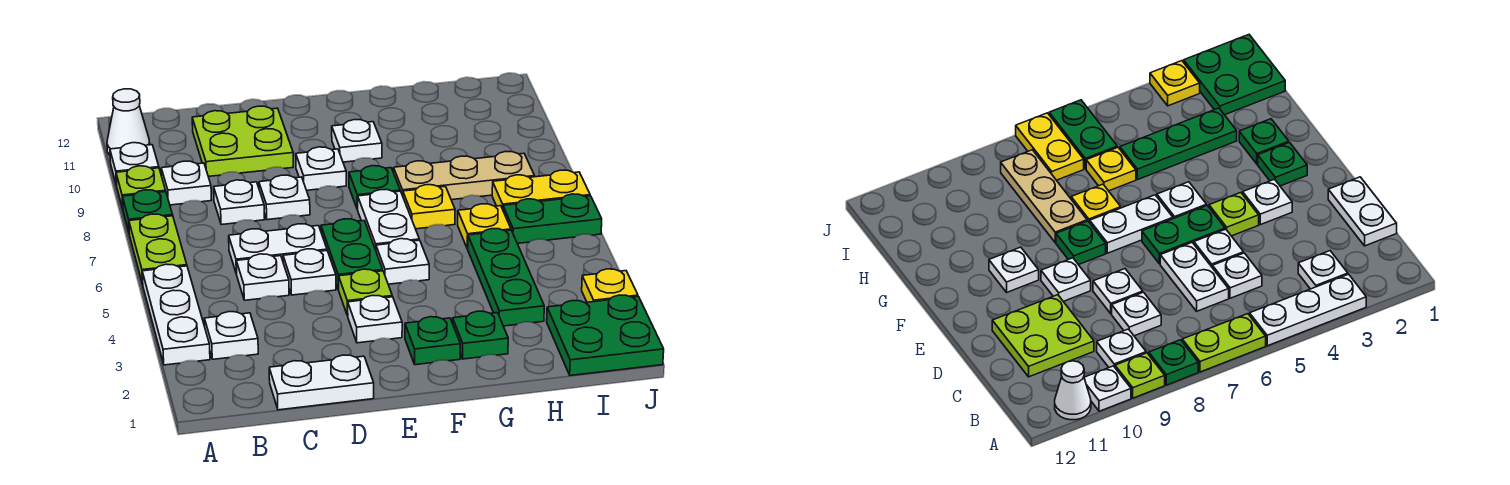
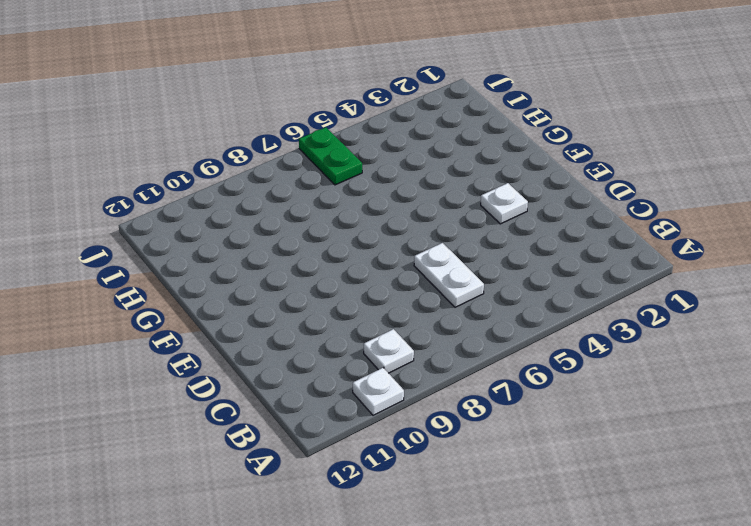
none -> white plate A3:A5 level 1
none -> lime plate A6:A7 level 1
none -> green plate A8 level 1
none -> lime plate A9 level 1

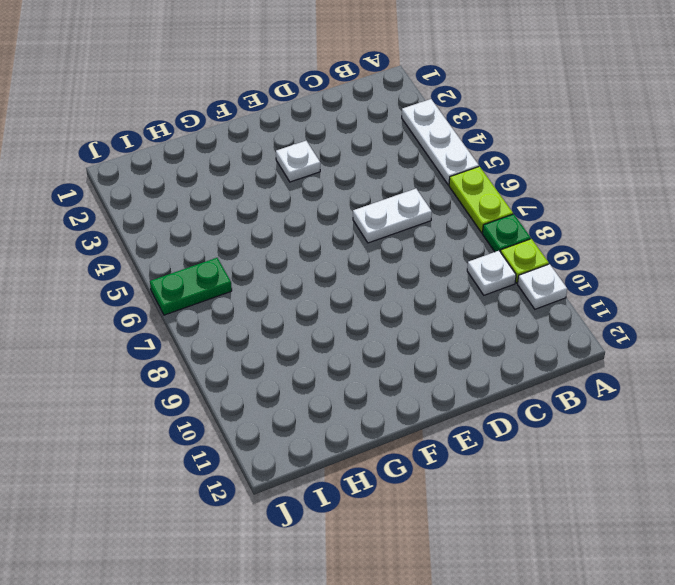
none -> white cone A11 level 1
none -> white plate B3 level 1
none -> white plate C1:D1 level 1
none -> white plate C5 level 1

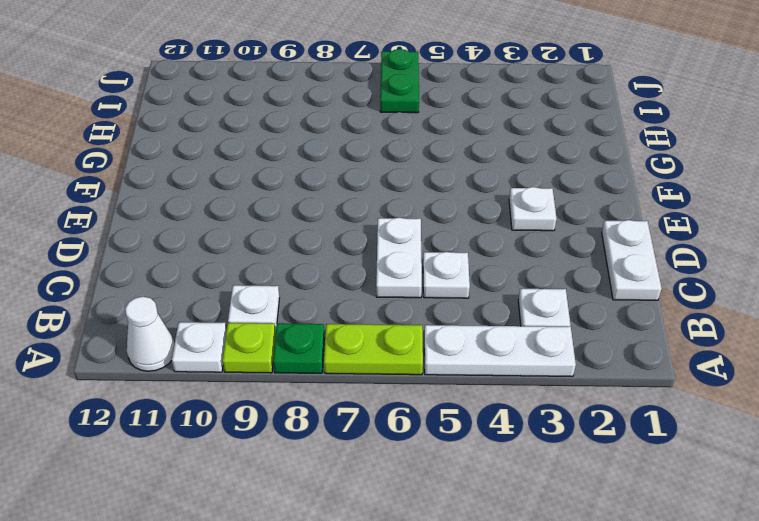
none -> white plate C8 level 1
none -> lime plate C10:D11 level 1
none -> white plate D5 level 1
none -> white plate D8 level 1

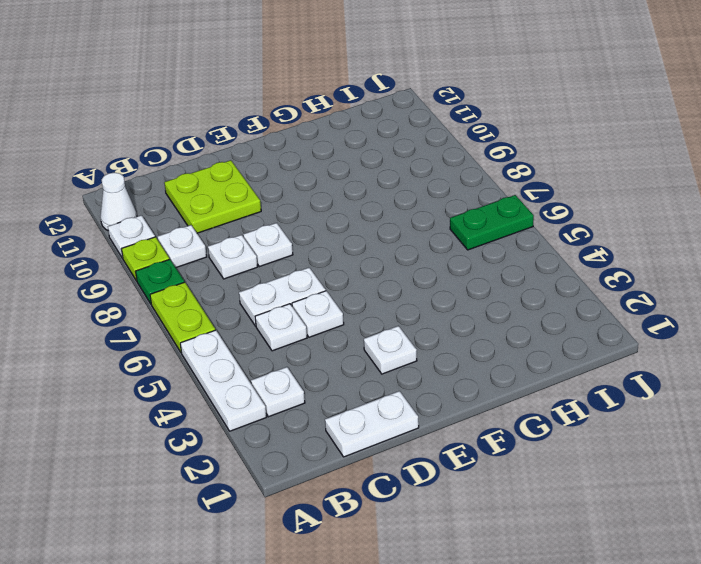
none -> lime plate E4 level 1
none -> green plate E5:E6 level 1
none -> white plate E9 level 1
none -> green plate F2 level 1

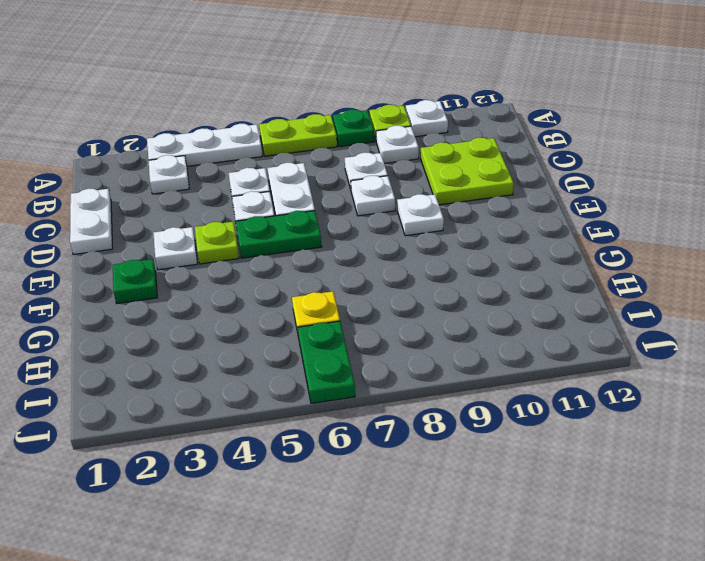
none -> white cone A11 level 1
none -> white plate F5 level 1
none -> white plate F6:F7 level 1
none -> green plate F8 level 1

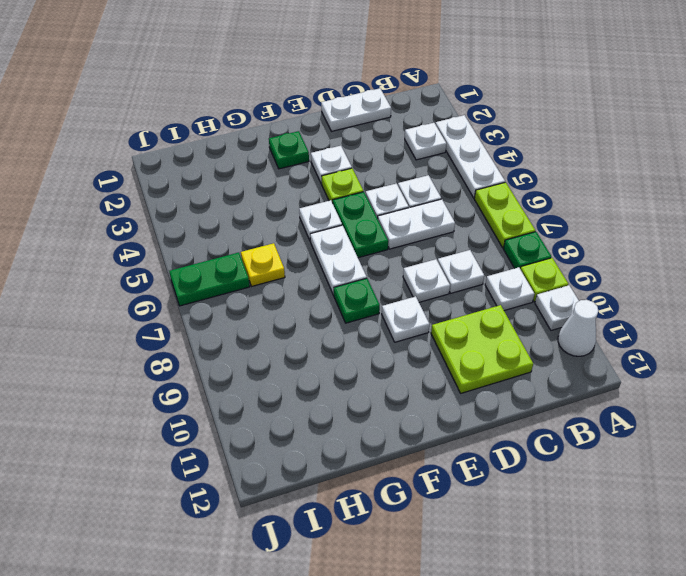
none -> white plate F10 level 1
none -> green plate G2 level 1
none -> yellow plate G7 level 1
none -> tan plate G8:I8 level 1

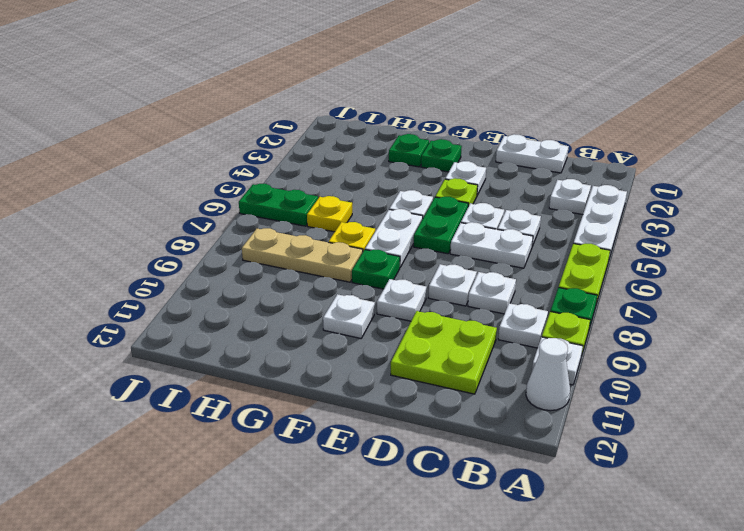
none -> green plate H3:H5 level 1
none -> green plate I1:J2 level 1
none -> yellow plate I7:J7 level 1
none -> yellow plate J3 level 1

